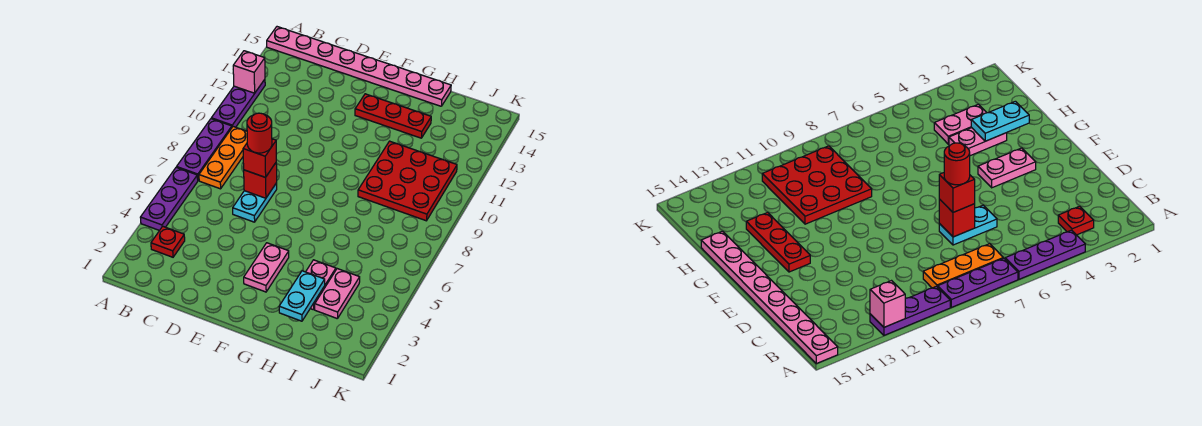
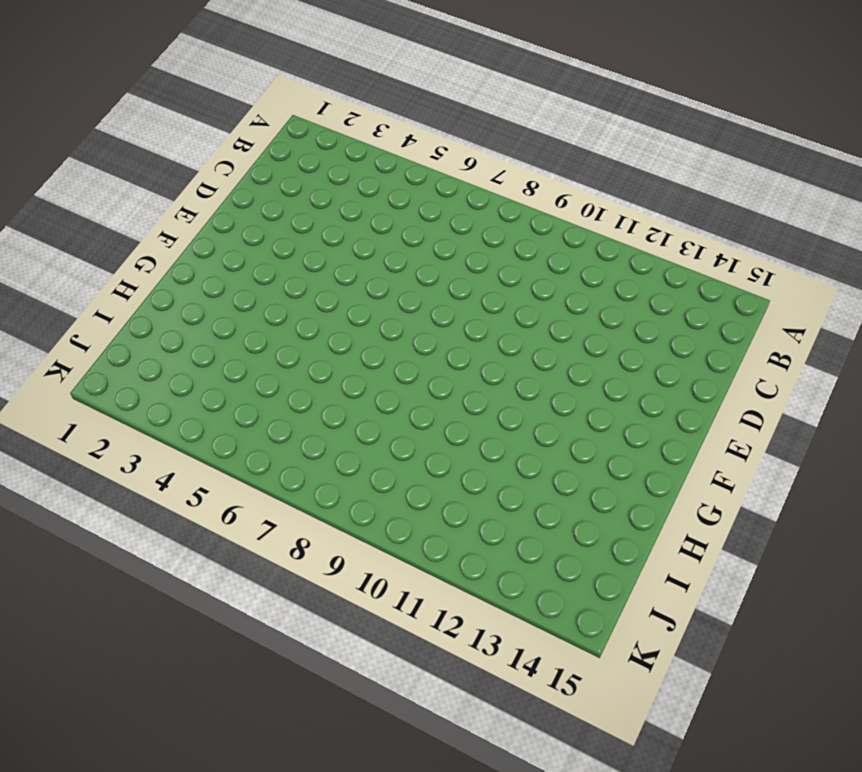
none -> purple plate A4:A6 level 1
none -> purple plate A7:A9 level 1
none -> purple plate A10:A12 level 1

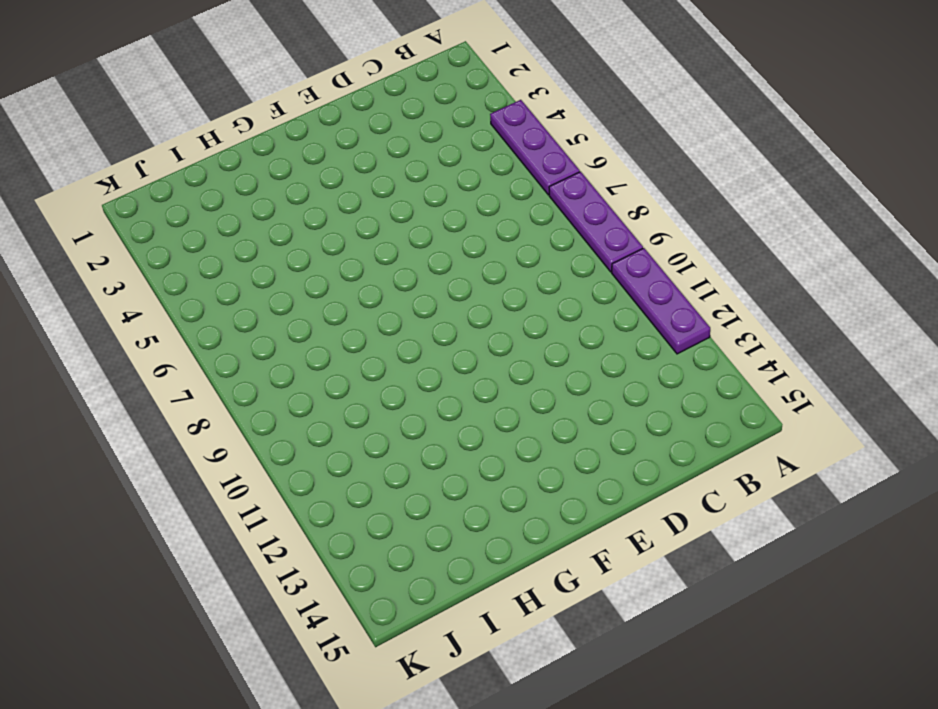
none -> pink plate A15:H15 level 1
none -> red plate B3 level 1
none -> orange plate B7:B9 level 1

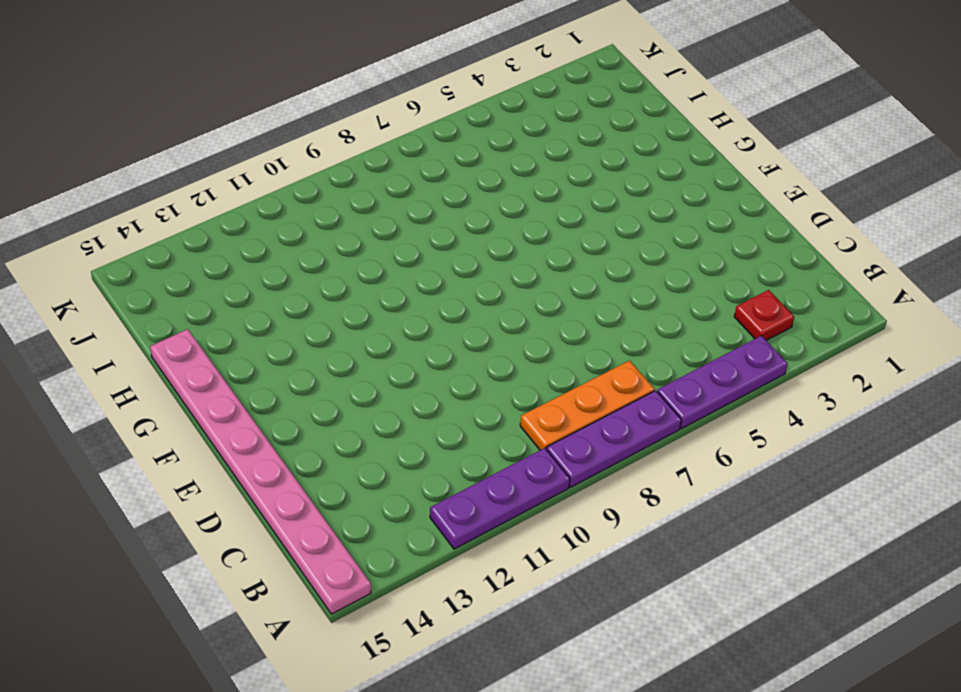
none -> cyan plate D6:D7 level 1
none -> pink plate F3:F4 level 1
none -> red plate F13:H13 level 1

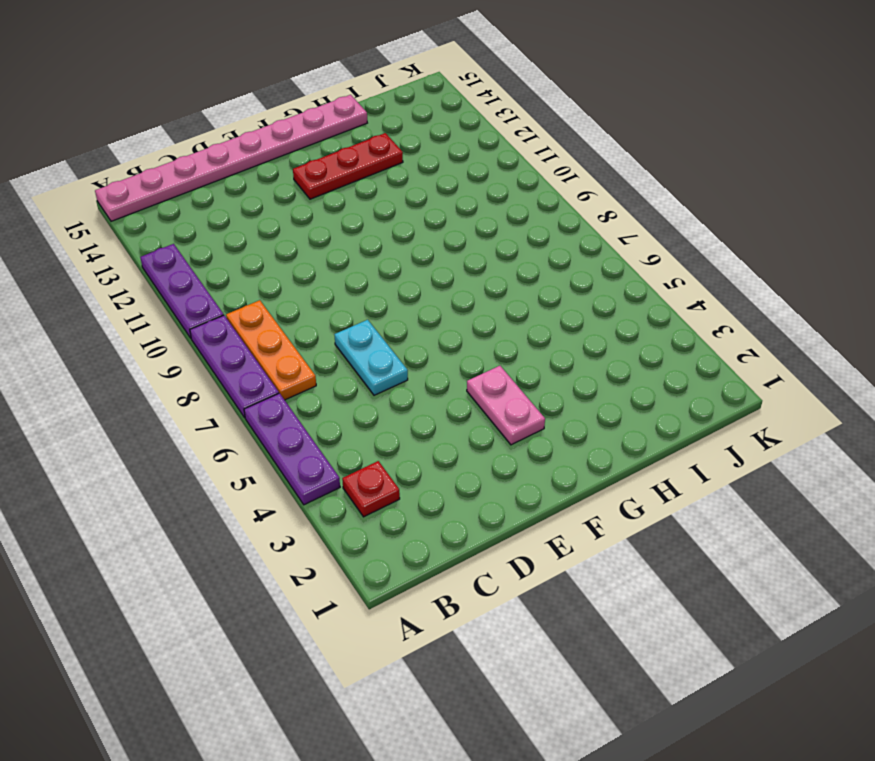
none -> pink plate H3:H4 level 1
none -> red plate H9:J11 level 1
none -> pink plate I3:I4 level 1

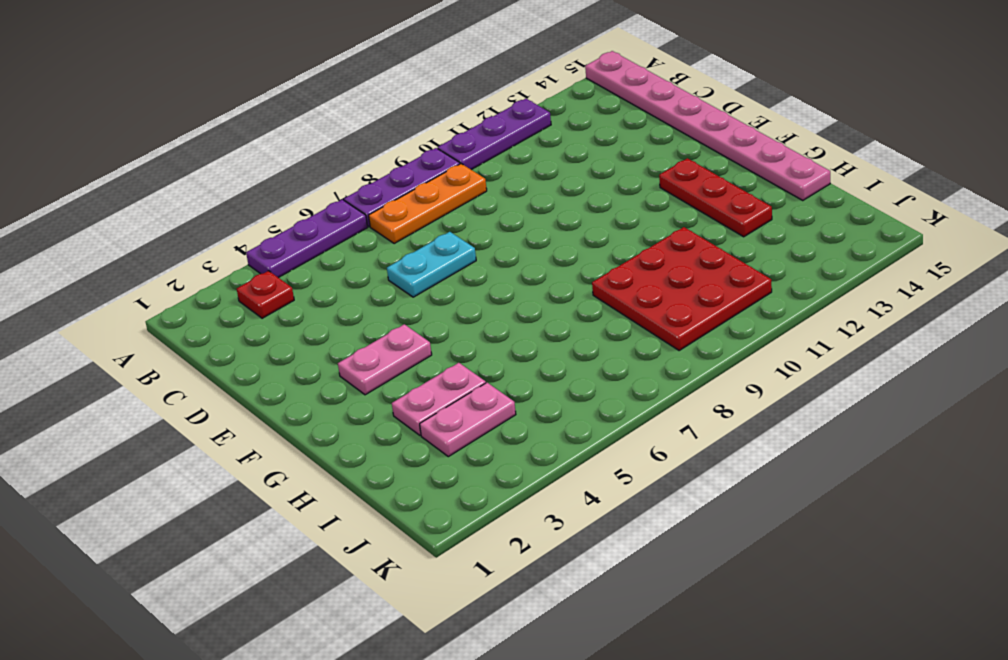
none -> pink brick A12 level 2
none -> red brick D7 level 2
none -> cyan plate H2:H3 level 2

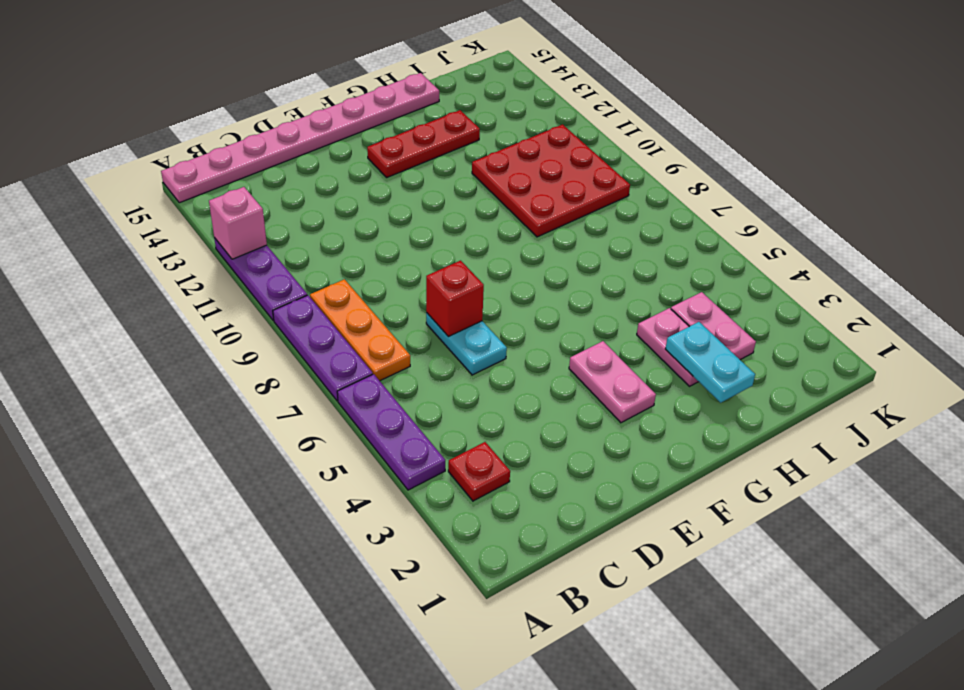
none -> red brick D7 level 3
none -> red round brick D7 level 4

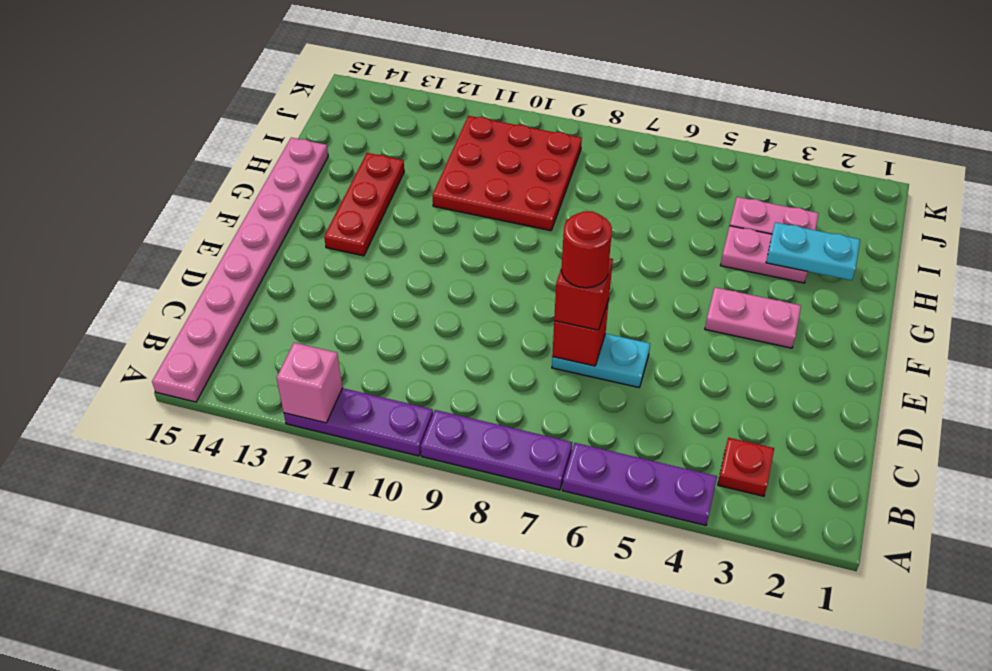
none -> orange plate B7:B9 level 1

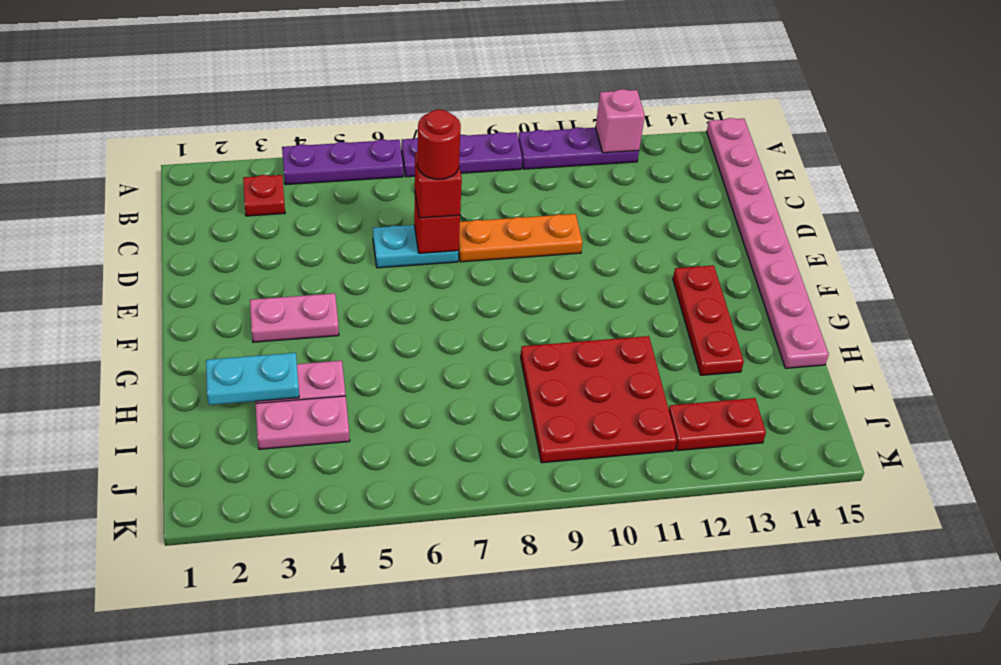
orange plate D8:D10 level 1 -> orange plate B7:B9 level 1
red plate J12:J13 level 1 -> none

